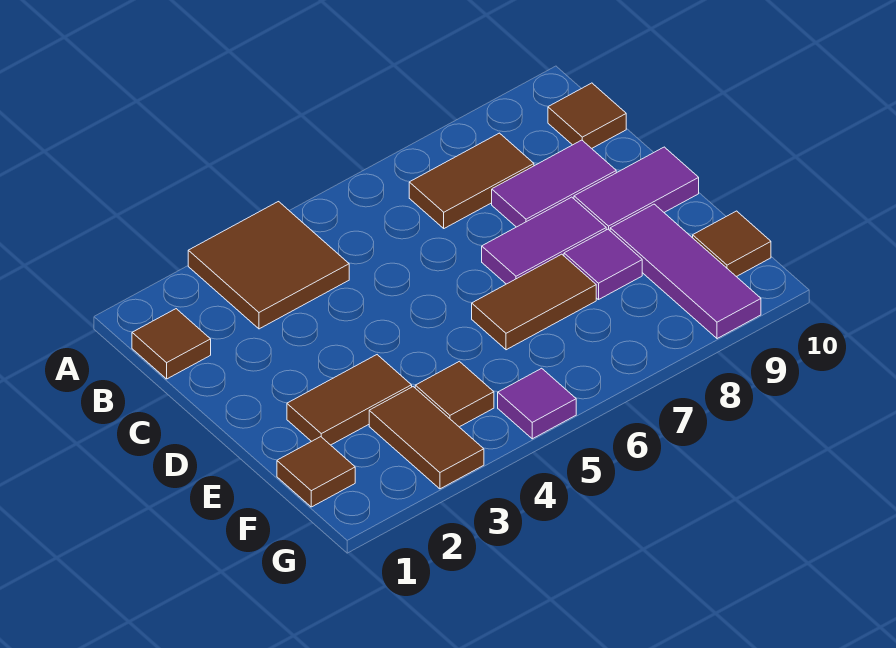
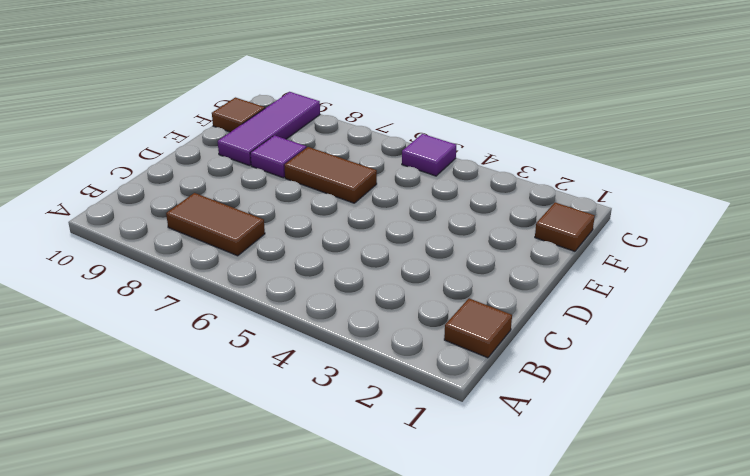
none -> brown tile A3:B4 level 1
none -> brown tile B10 level 1
none -> purple tile C8:C9 level 1

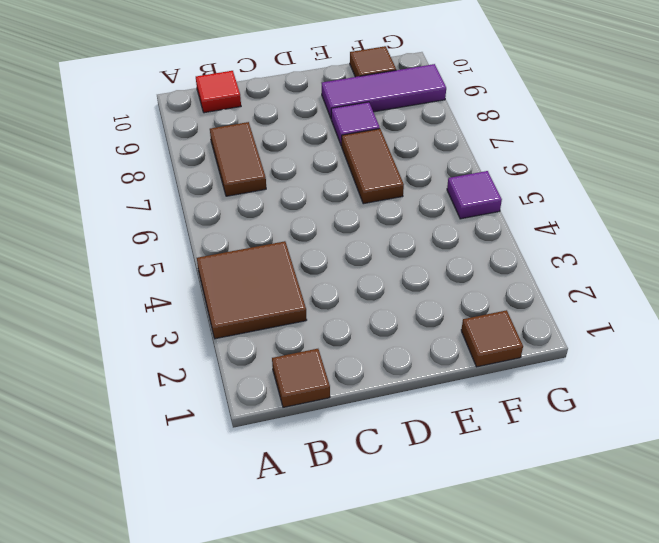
red tile B10 level 1 -> brown tile B10 level 1
none -> purple tile C8:C9 level 1
none -> purple tile D7:D8 level 1
none -> purple tile D9:D10 level 1

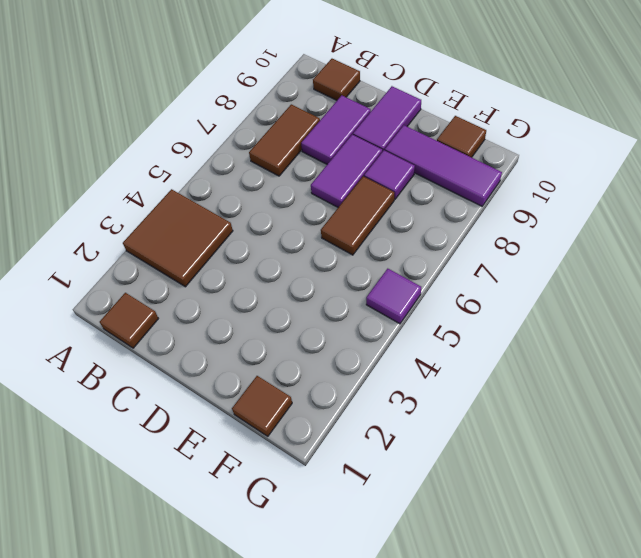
none -> brown tile E2:E3 level 1
none -> brown tile F3:G3 level 1
none -> brown tile F4 level 1

